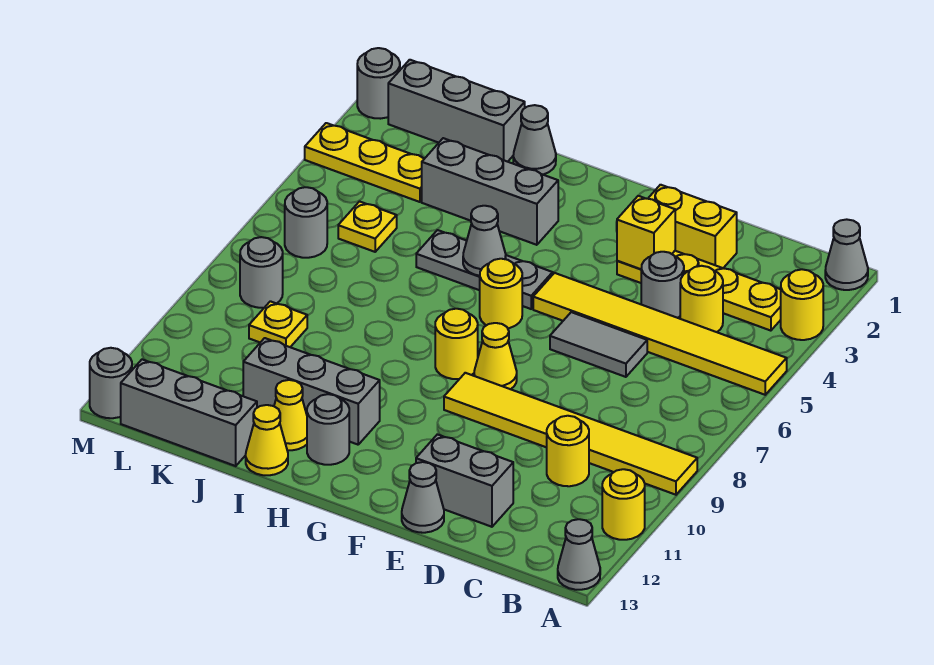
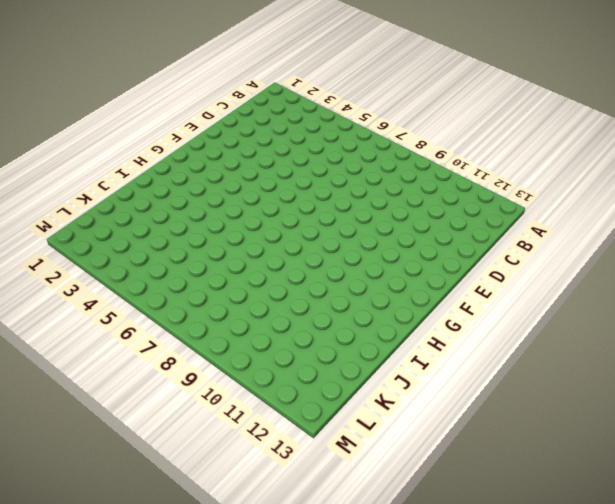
none -> grey cone A1 level 1
none -> yellow round brick A3 level 1
none -> yellow tile A5:F5 level 1
none -> yellow tile A9:F9 level 1

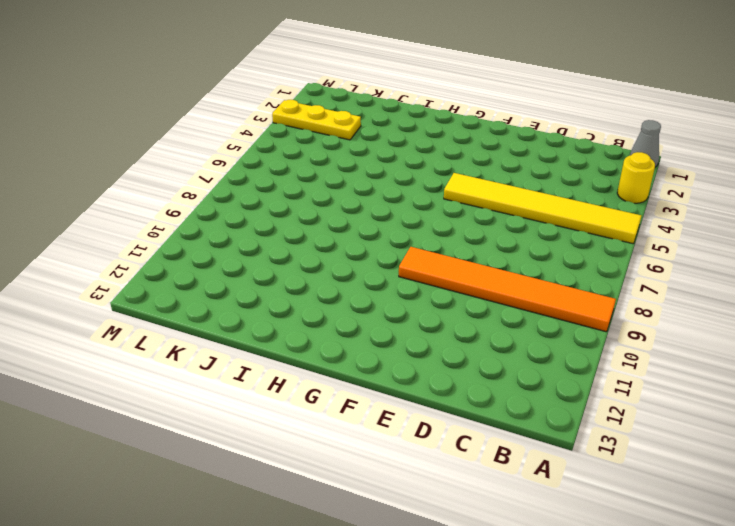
orange tile A9:F9 level 1 -> yellow tile A9:F9 level 1
none -> yellow round brick A11 level 1
none -> grey cone A13 level 1
none -> yellow plate B3:E3 level 1
none -> yellow round brick C4 level 1

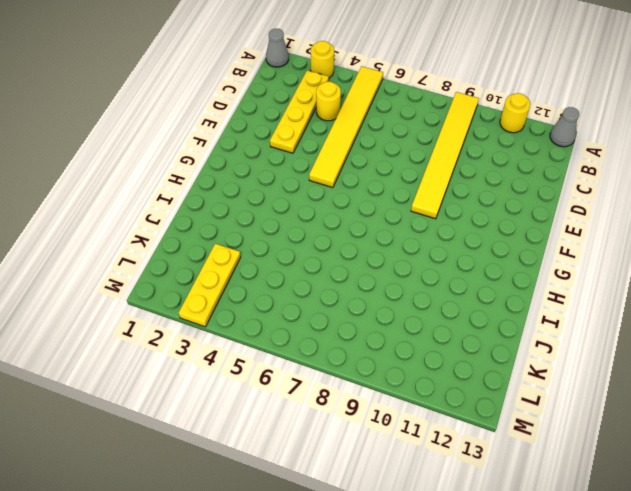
none -> yellow round brick C10 level 1
none -> yellow brick D2:E2 level 1
none -> grey round brick D4 level 1
none -> grey tile D6:E6 level 1

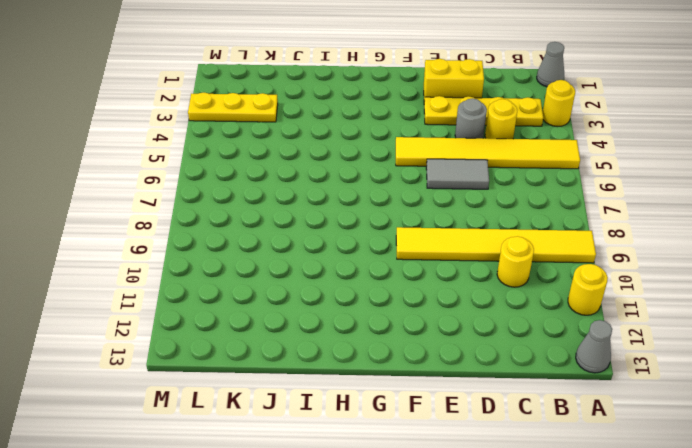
none -> grey brick D12:E12 level 1
none -> grey cone E13 level 1
none -> yellow cone F8 level 1
none -> grey plate G5:I5 level 1

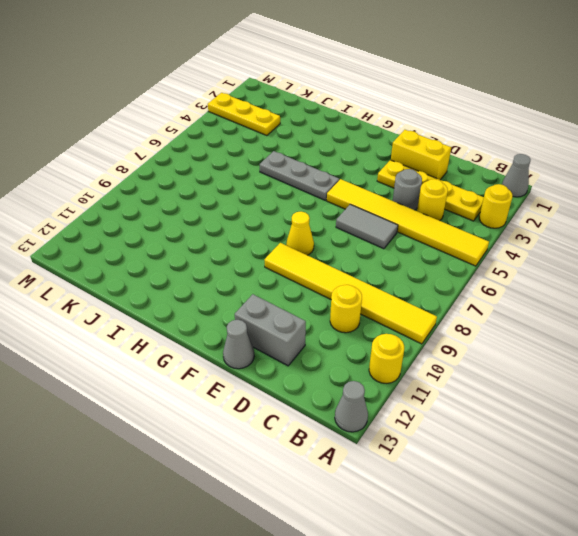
none -> yellow round brick G6 level 1
none -> yellow round brick G8 level 1
none -> grey brick H3:J3 level 1
none -> grey brick H11:J11 level 1

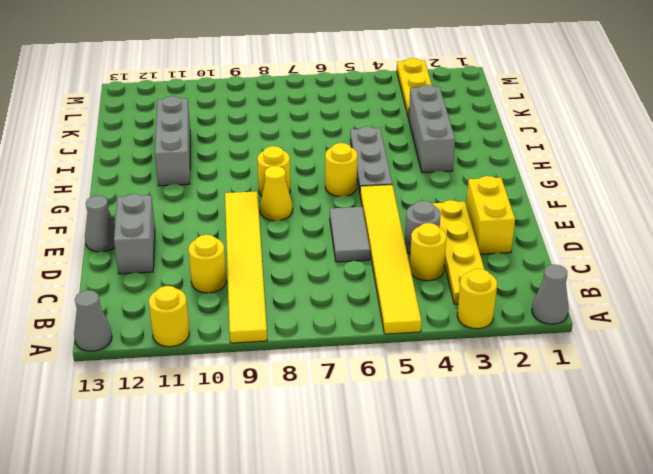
none -> grey round brick H12 level 1
none -> grey cone I1 level 1
none -> yellow cone I12 level 1
none -> yellow cone I13 level 1

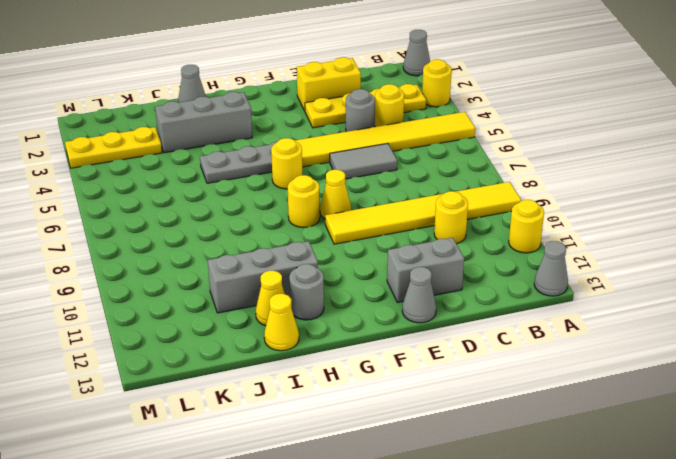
none -> grey brick J1:L1 level 1
none -> grey brick J13:L13 level 1
none -> yellow plate K5 level 1
none -> yellow plate K9 level 1

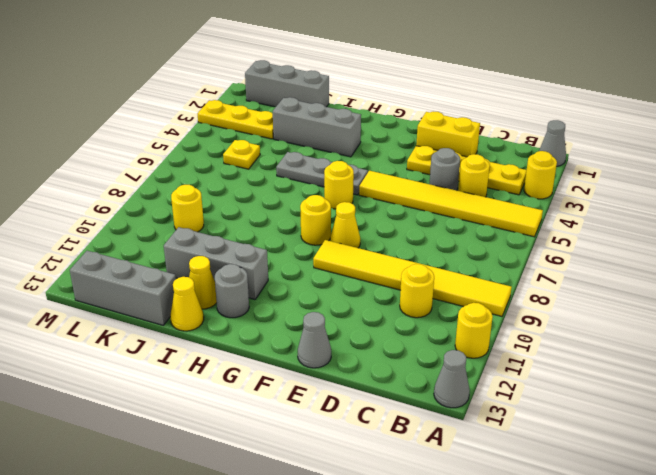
yellow round brick K9 level 1 -> yellow plate K9 level 1
none -> grey tile D6:E6 level 1
none -> grey brick D12:E12 level 1
none -> grey cone I1 level 1
none -> grey round brick L6 level 1

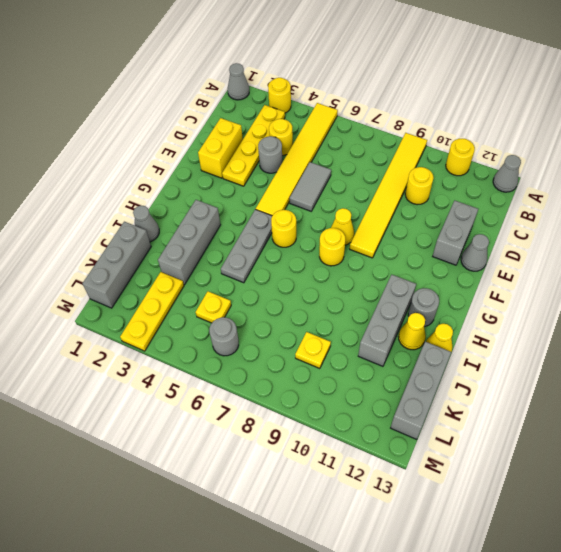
none -> grey round brick L8 level 1
none -> grey round brick M1 level 1
none -> grey round brick M13 level 1
none -> yellow brick E3 level 2

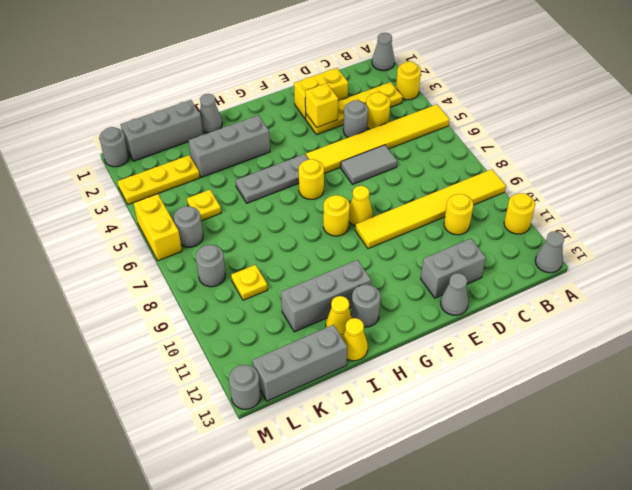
yellow brick M5:M6 level 1 -> none
none -> grey cone H5 level 2

